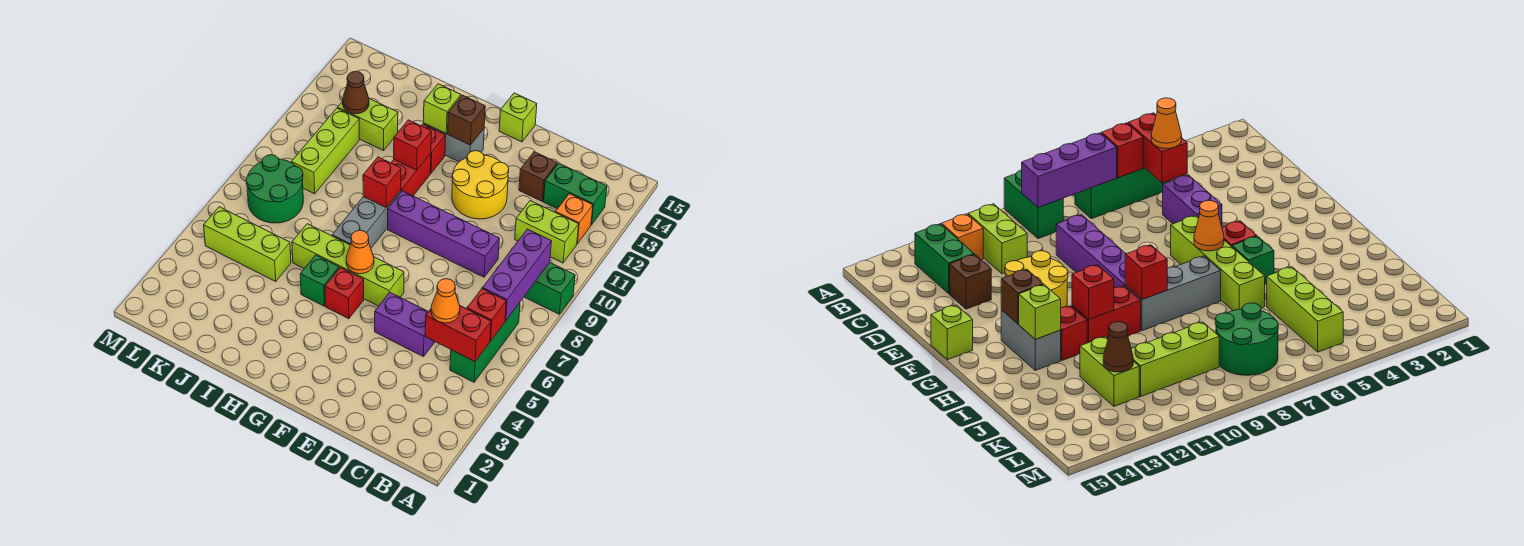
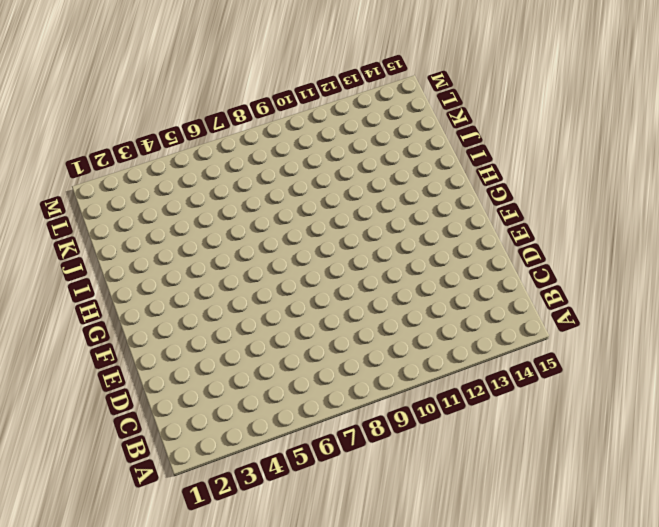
none -> green brick A9:B9 level 1
none -> green brick B5:B7 level 1
none -> lime brick B11:C11 level 1
none -> orange brick B12 level 1

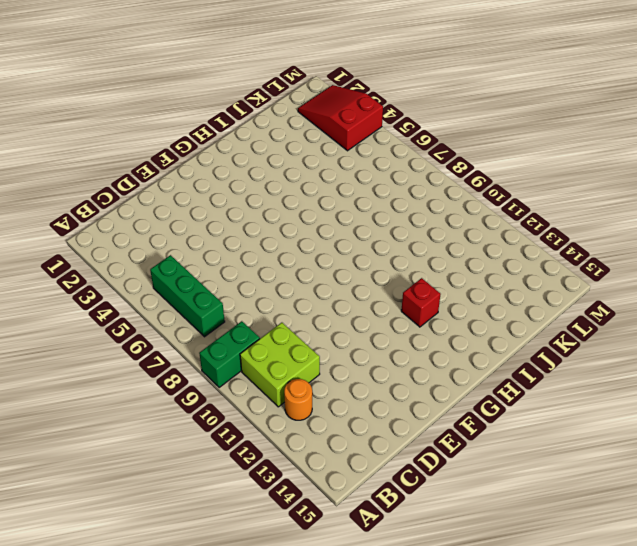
lime brick B10:C11 level 1 -> lime brick B11:C11 level 1
orange round brick B12 level 1 -> orange brick B12 level 1
red slope L2:M4 level 1 top 4 -> none
none -> green brick B13:C13 level 1
none -> purple brick D5:E5 level 1
none -> purple brick D9:G9 level 1
none -> brown brick D13 level 1

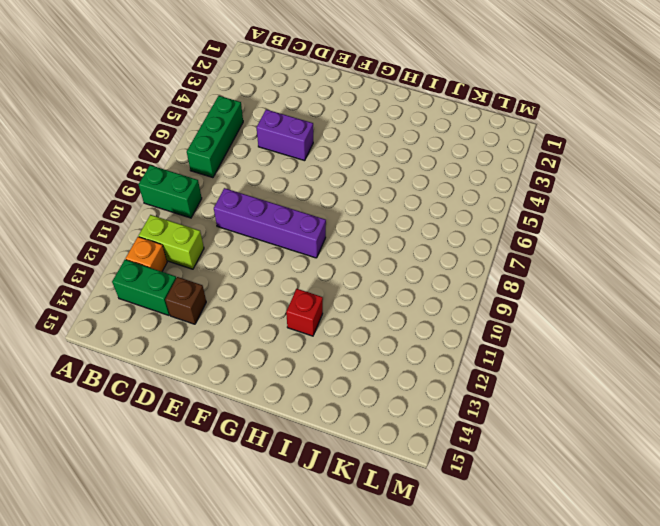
none -> yellow round brick E11:F12 level 1
none -> lime brick F6:I6 level 1
none -> lime brick F15 level 1
none -> red brick G5 level 1

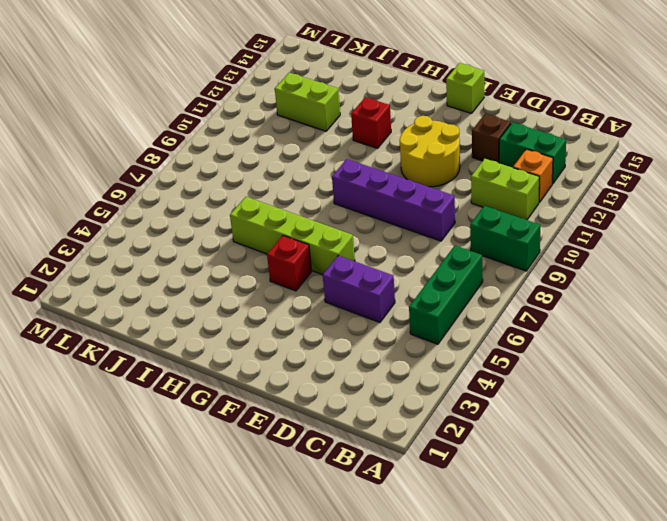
none -> grey brick G13:H13 level 1
none -> green brick H5 level 1
none -> grey brick H7:H9 level 1
none -> red brick H10:H11 level 1

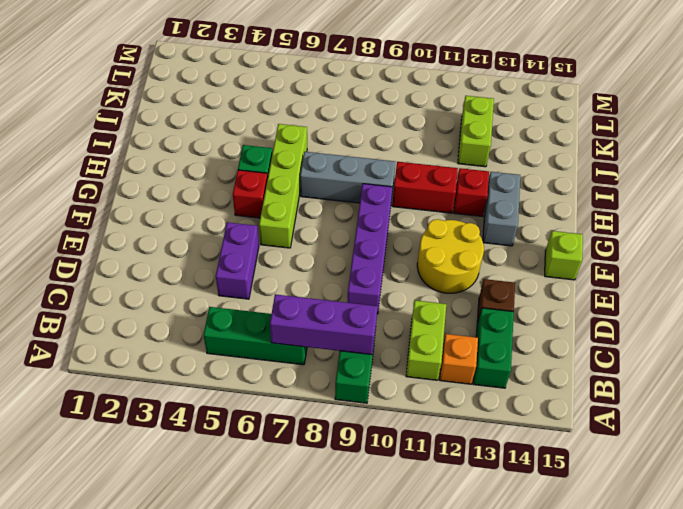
none -> lime brick J5:L5 level 1
none -> green round brick K7:L8 level 1
none -> lime brick K9:K11 level 1
none -> red brick B5:C5 level 2

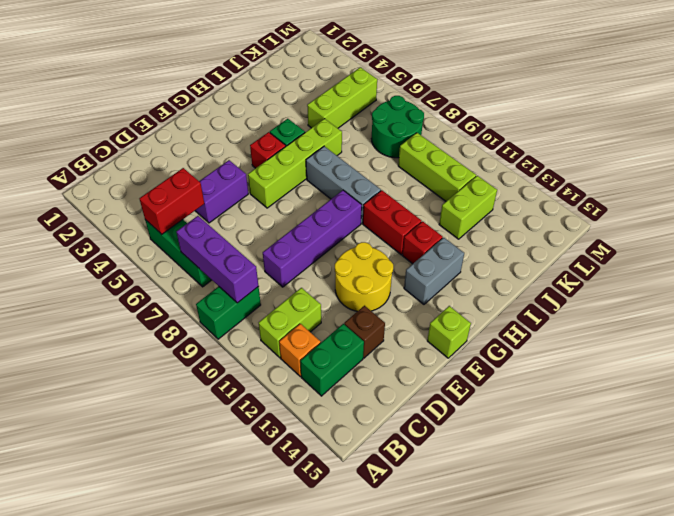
none -> red brick B6 level 2
none -> orange cone G6 level 2
none -> brown brick G13 level 2
none -> red brick H9 level 2

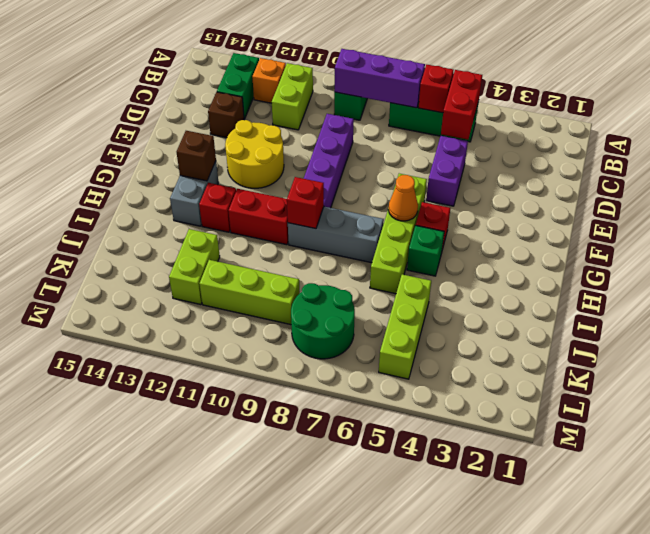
none -> lime brick F15 level 1
none -> red brick H11 level 2
none -> lime brick H13 level 2
none -> brown cone K12 level 2

